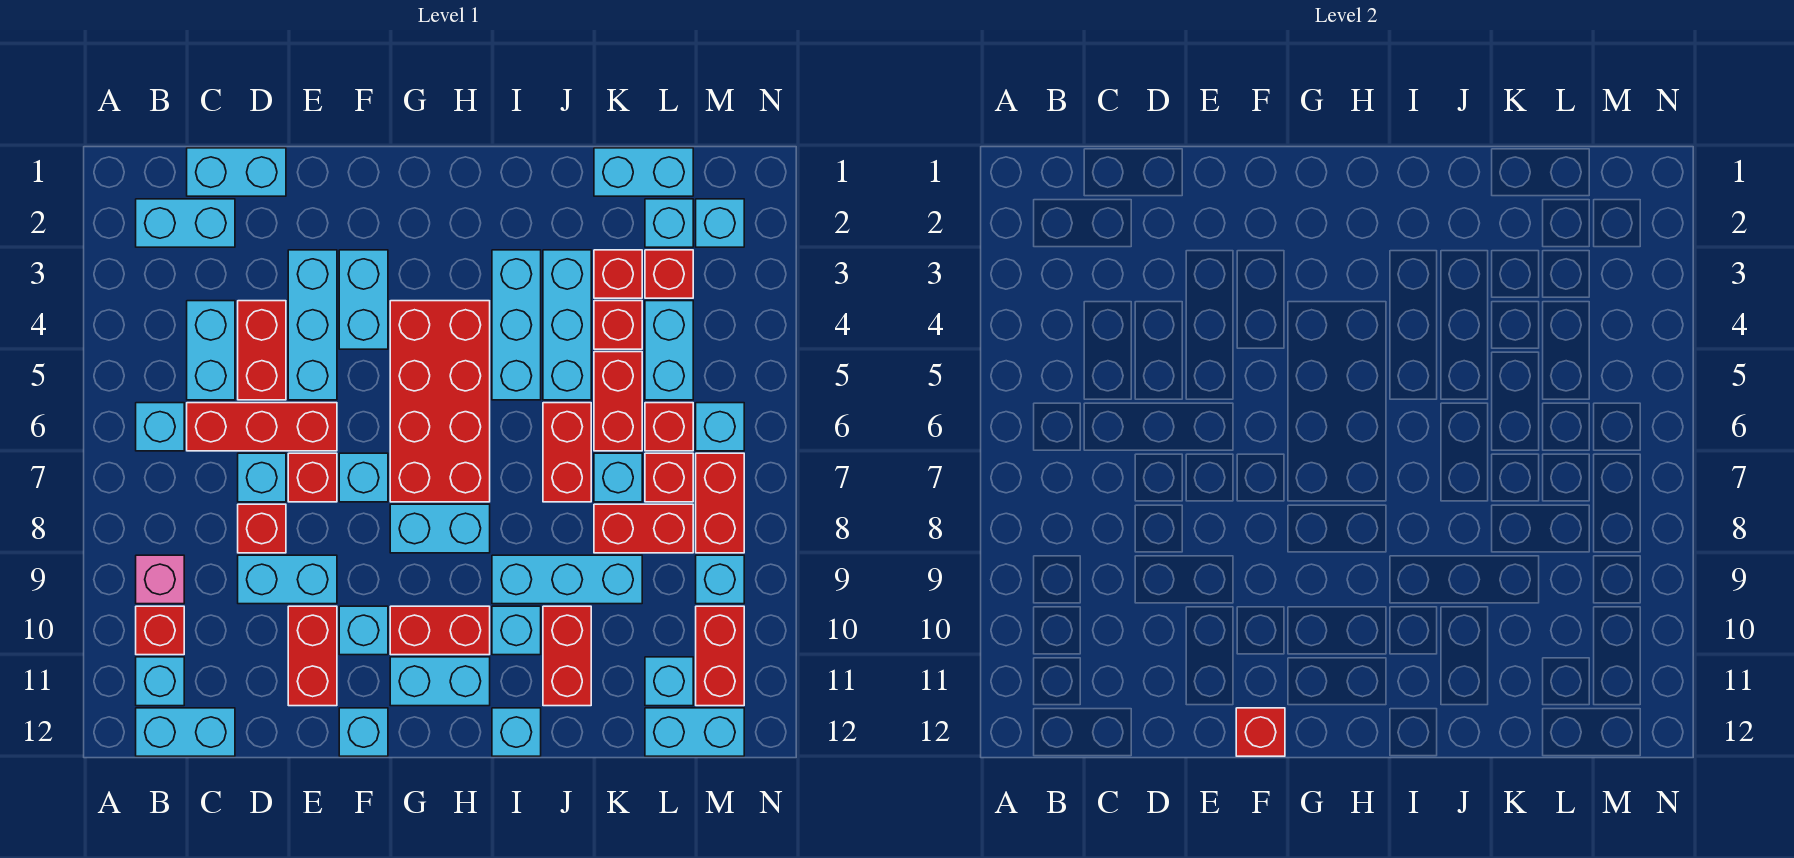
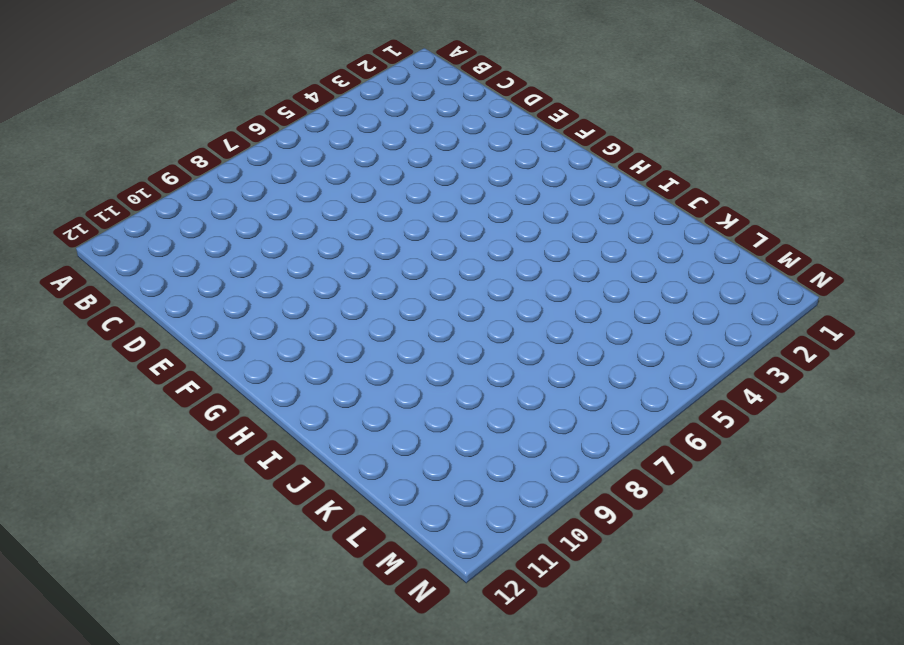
none -> cyan brick B2:C2 level 1
none -> cyan brick B6 level 1
none -> pink brick B9 level 1
none -> red brick B10 level 1

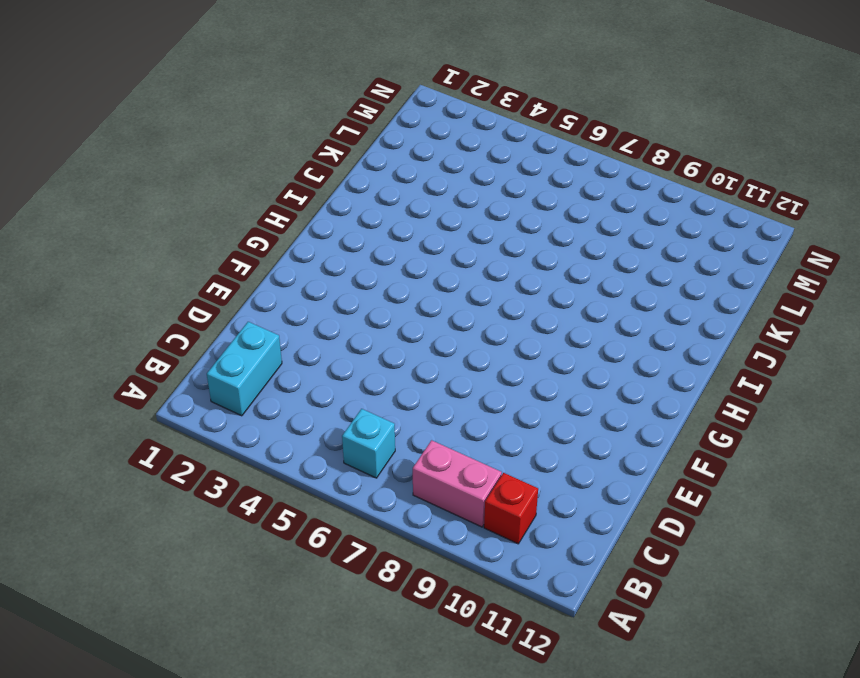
pink brick B8:B9 level 1 -> pink brick B9 level 1
none -> cyan brick B11 level 1
none -> cyan brick B12:C12 level 1
none -> cyan brick C1:D1 level 1
none -> cyan brick C4:C5 level 1

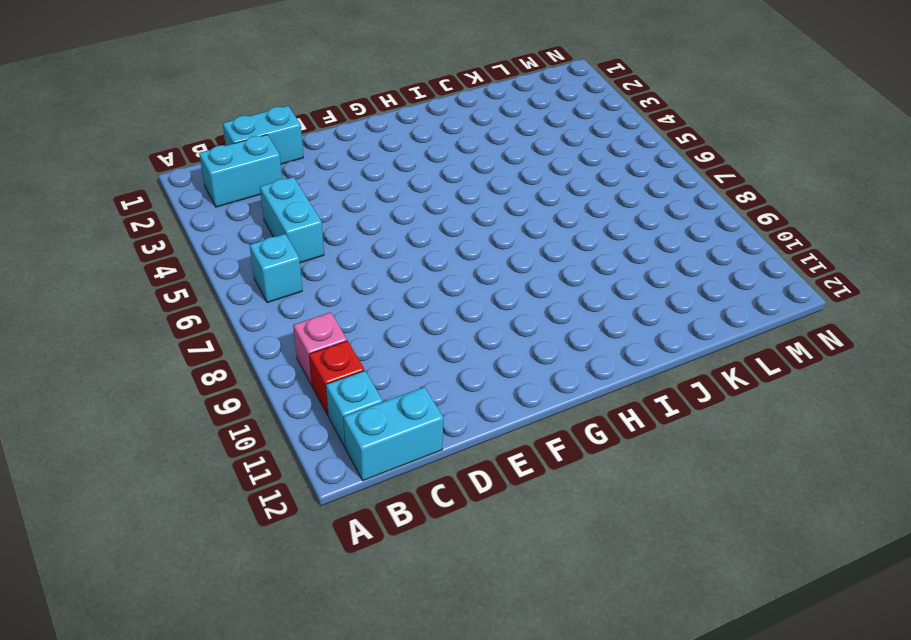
none -> red brick C6:E6 level 1
none -> red brick D4:D5 level 1
none -> cyan brick D7 level 1
none -> red brick D8 level 1

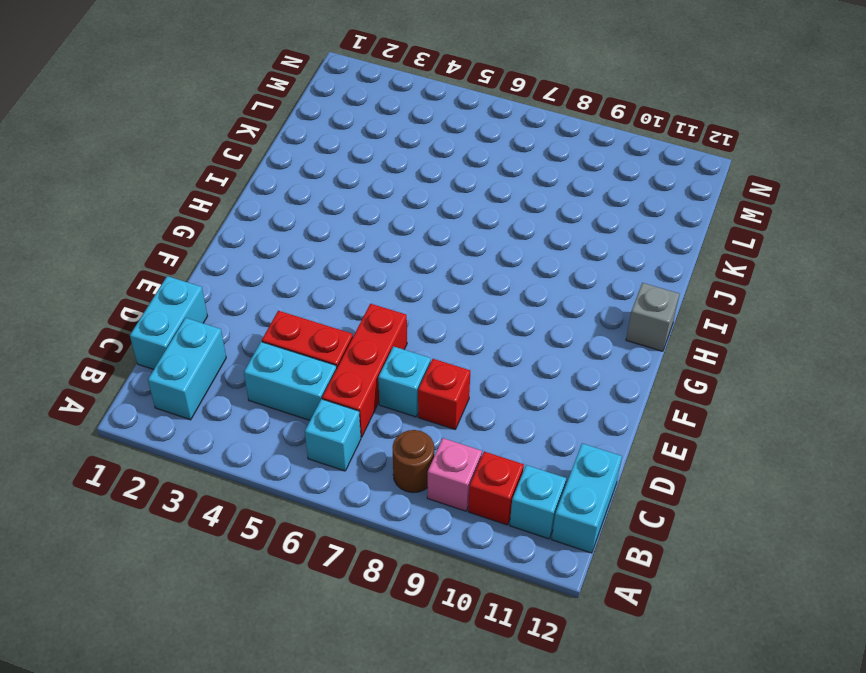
brown round brick B8 level 1 -> none
grey brick H12 level 1 -> none
none -> cyan brick D9:E9 level 1
none -> cyan brick E3:E5 level 1
none -> red brick E7 level 1
none -> red brick E10:E11 level 1

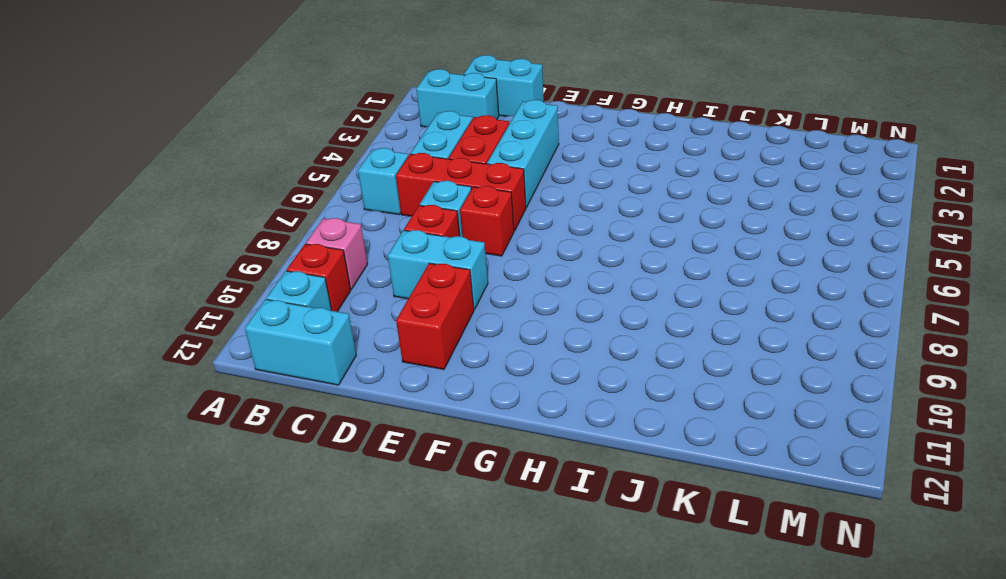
none -> cyan brick F3:F4 level 1
none -> cyan brick F7 level 1
none -> cyan brick F10 level 1
none -> cyan brick F12 level 1

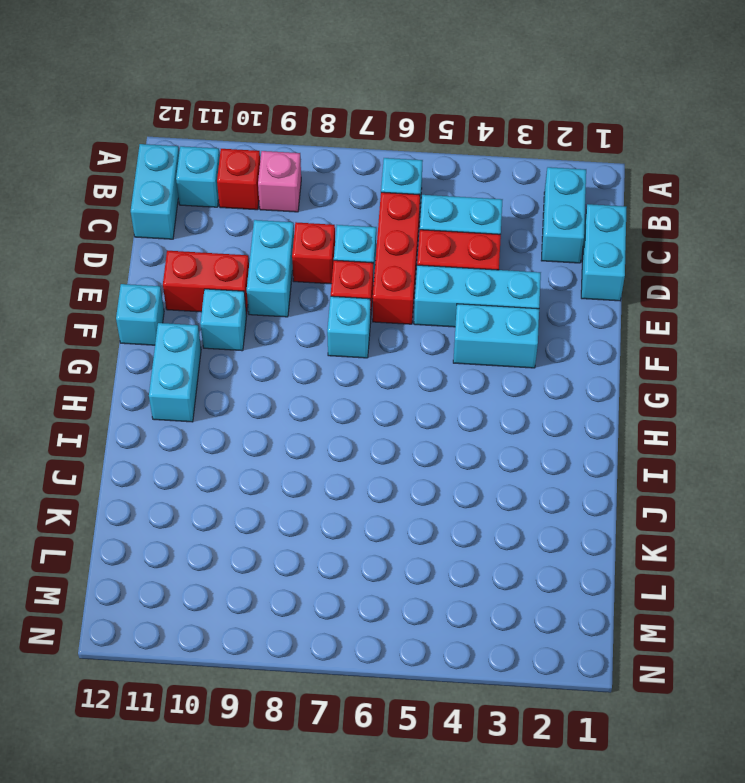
none -> red brick G4:H7 level 1
none -> cyan brick G8:H8 level 1
none -> red brick G10:H10 level 1
none -> cyan brick I3:I5 level 1

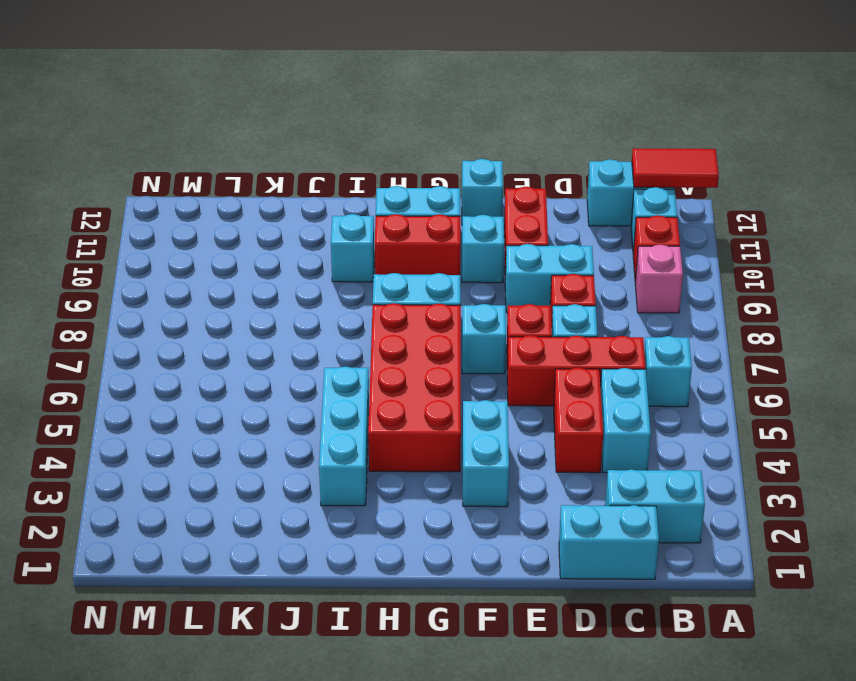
red tile A12:B12 level 2 -> none
none -> cyan brick E3:E5 level 1
none -> cyan brick I9:K9 level 1
none -> cyan brick I12 level 1
none -> cyan brick J3:J5 level 1

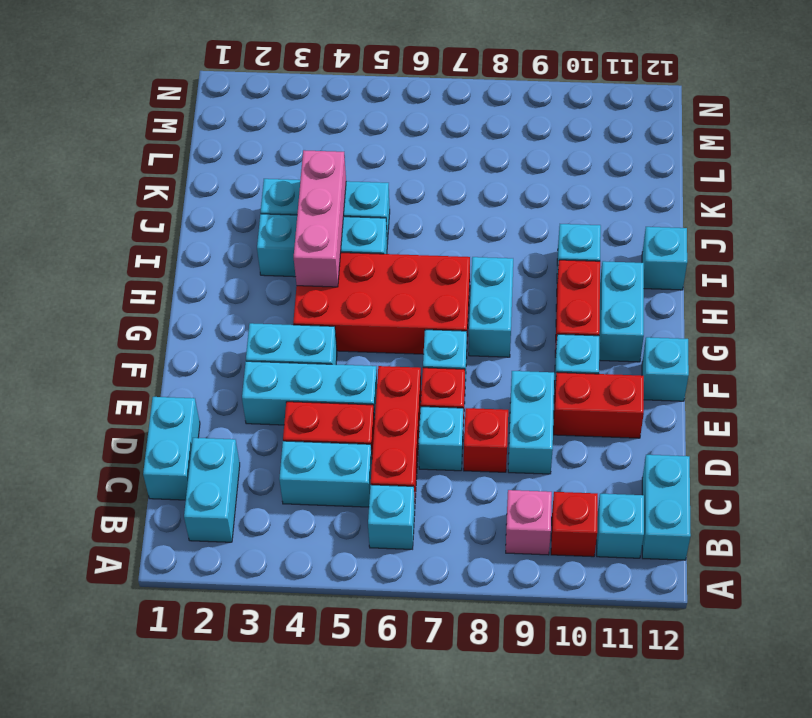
pink brick H4:J4 level 2 -> none
none -> cyan brick I9:K9 level 1
none -> red brick J6:J7 level 1
none -> red brick J10:J11 level 1
none -> cyan brick K1:L1 level 1

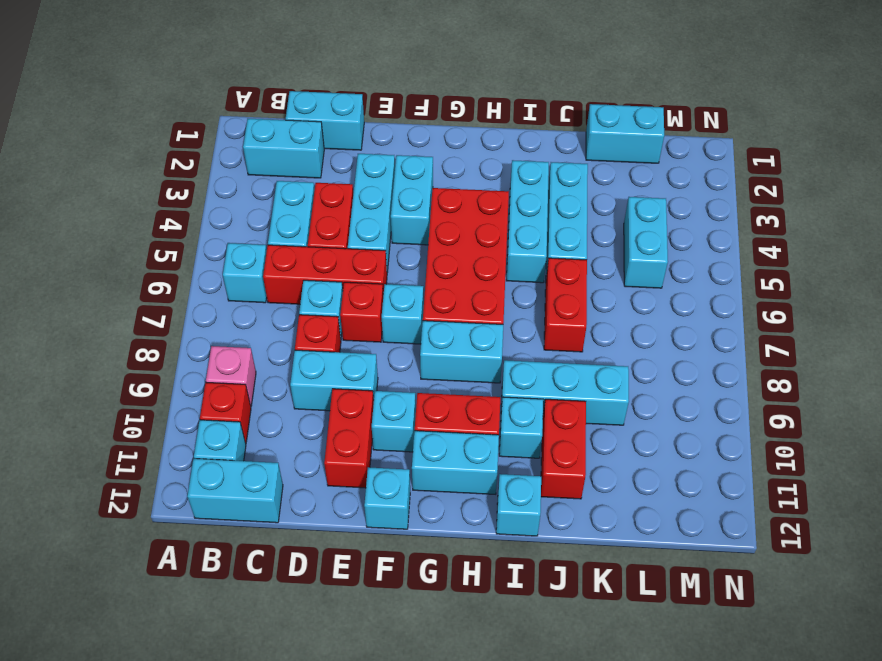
none -> red brick K3 level 1
none -> red brick K4 level 1
none -> red brick K5:K6 level 1
none -> cyan brick K7 level 1

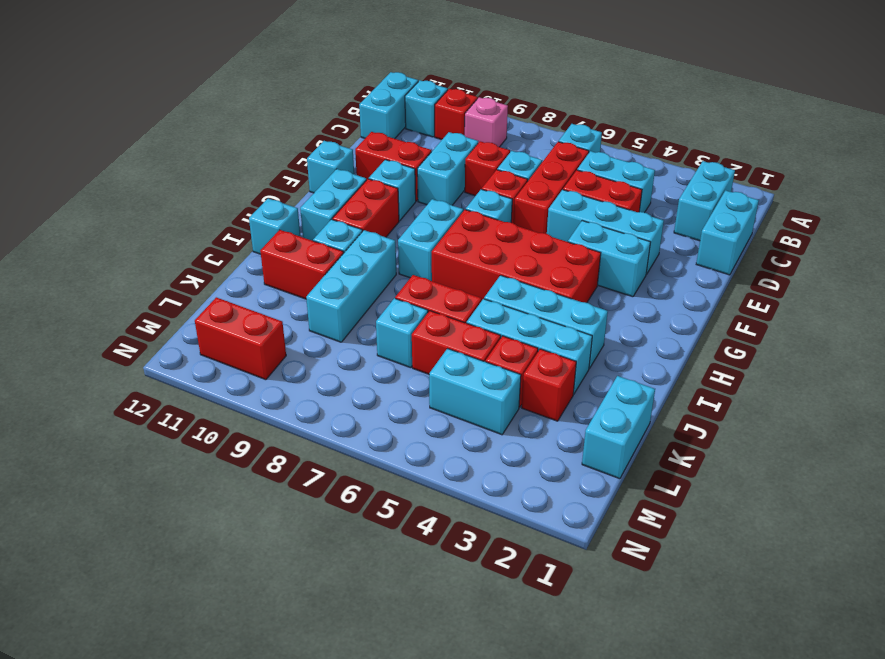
none -> red brick K8:L8 level 1
none -> cyan brick L2 level 1
none -> red brick L3 level 1
none -> red brick L6 level 1

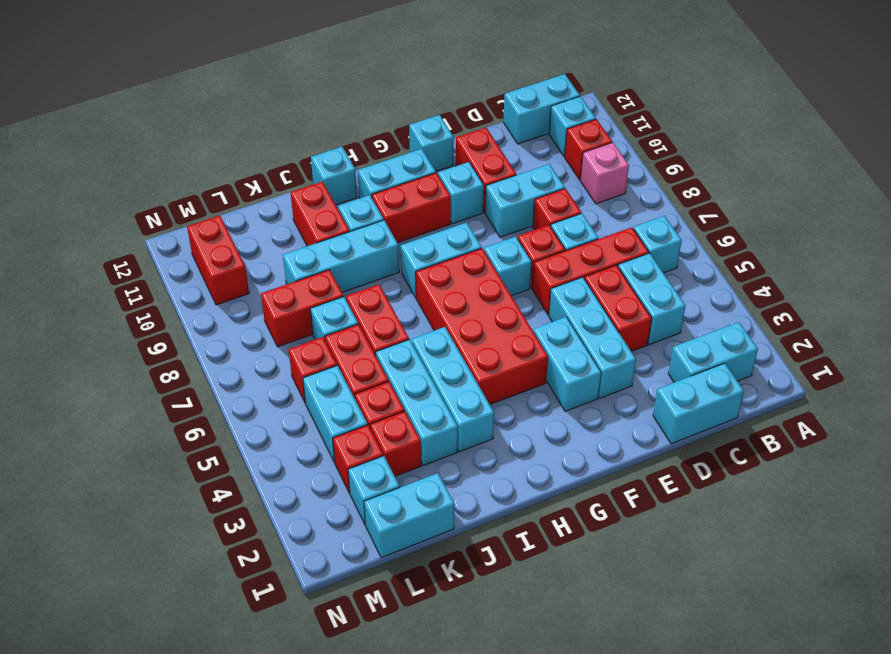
none -> red brick L7 level 1
none -> cyan brick L11 level 1
none -> cyan brick L12:M12 level 1
none -> cyan brick M2 level 1

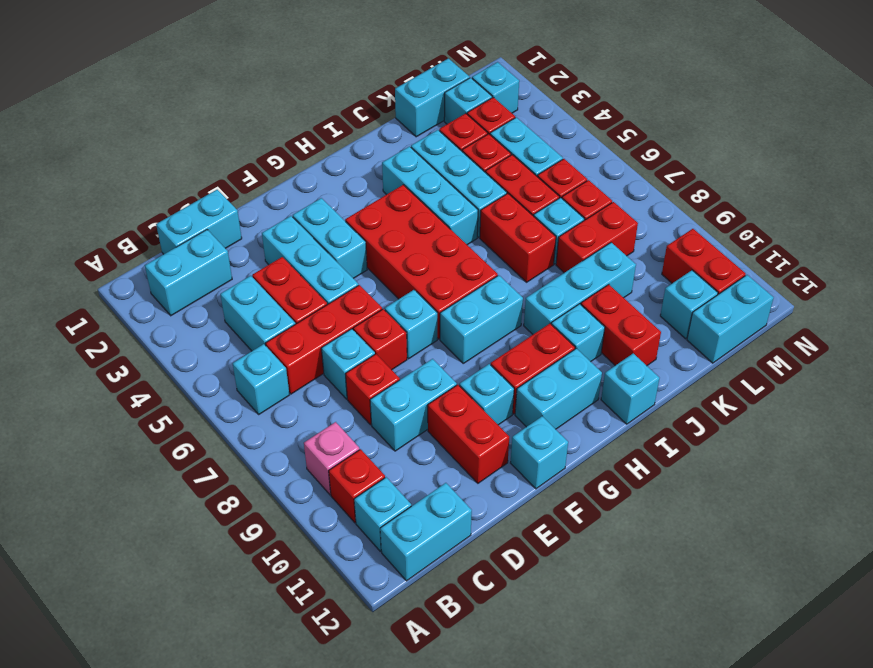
none -> cyan brick M6 level 1
none -> red brick M7:M8 level 1
none -> cyan brick M9 level 1
none -> red brick F12 level 2

